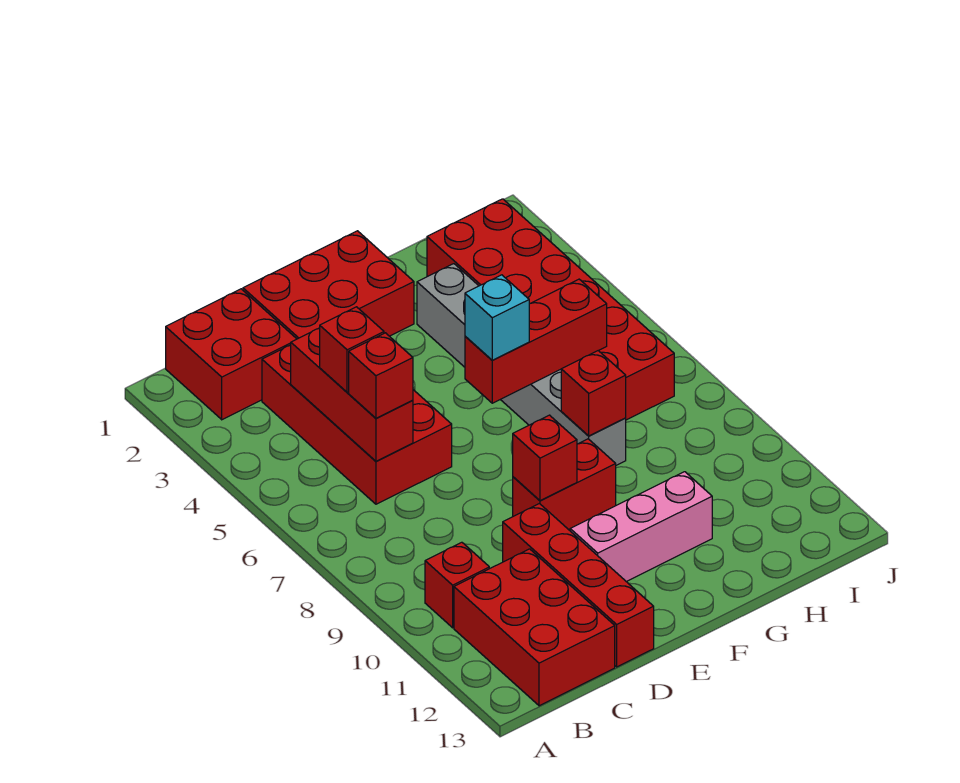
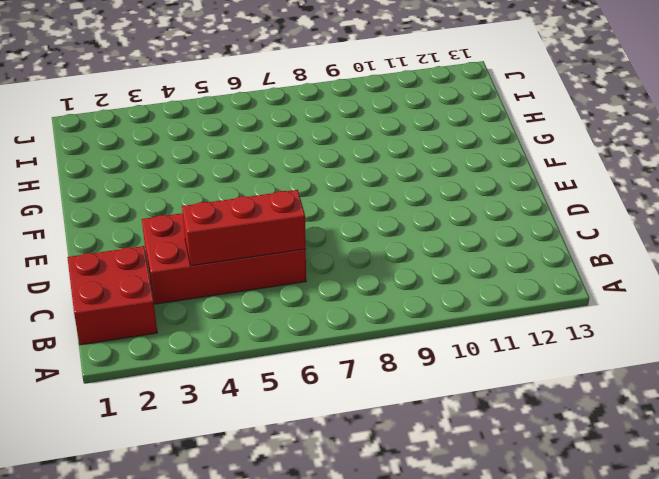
none -> red brick B10 level 1
none -> red brick B11:C13 level 1
none -> red brick D1:F2 level 1

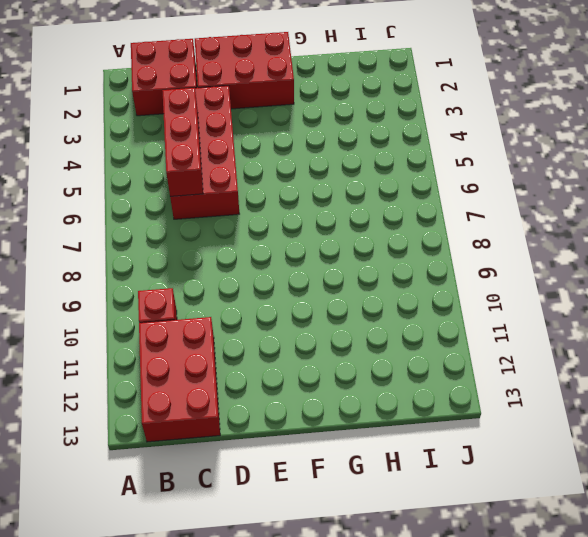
none -> red brick D10:D13 level 1
none -> red brick E9:F9 level 1
none -> pink brick E11:G11 level 1

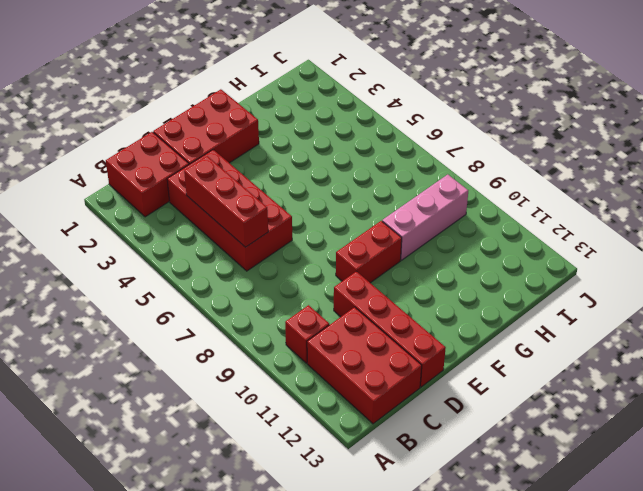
pink brick G9:I9 level 1 -> pink brick E11:G11 level 1
none -> grey brick G3:G8 level 1
none -> red brick H2:I7 level 1
none -> red brick E9 level 2

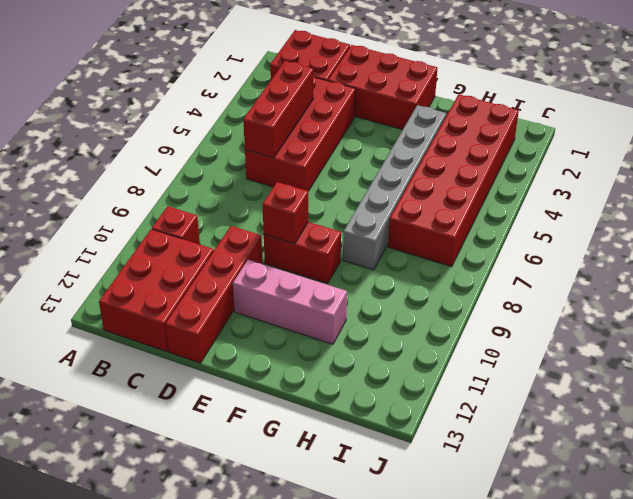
none -> red brick F6:H6 level 2
none -> red brick G8 level 2
none -> red brick C5 level 3

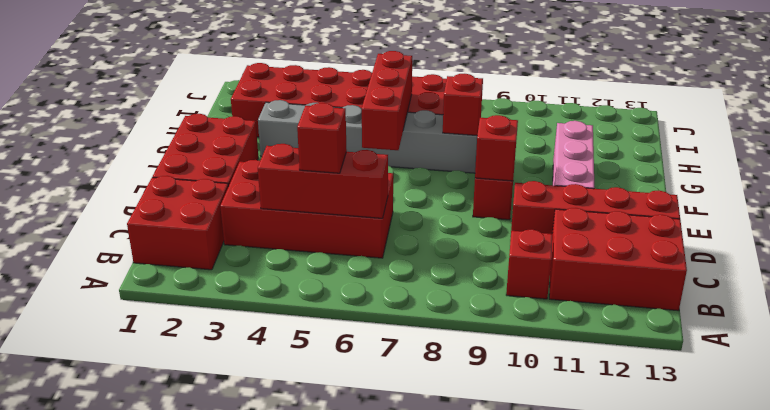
none -> red brick C6 level 3
none -> cyan brick F6 level 3

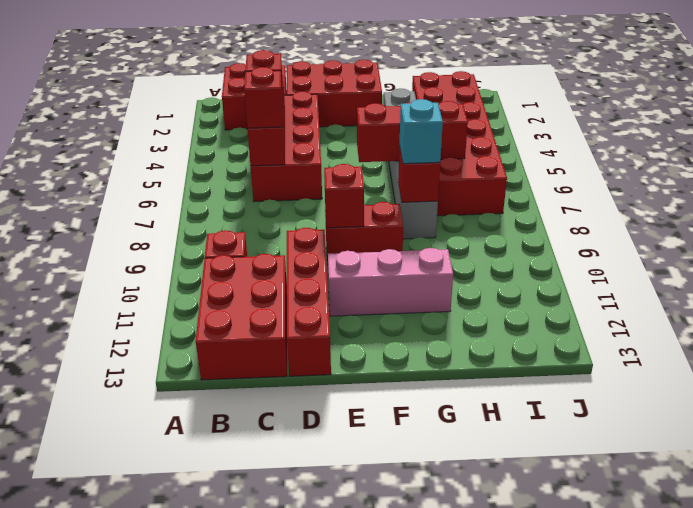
cyan brick G8 level 3 -> cyan brick F6 level 3

